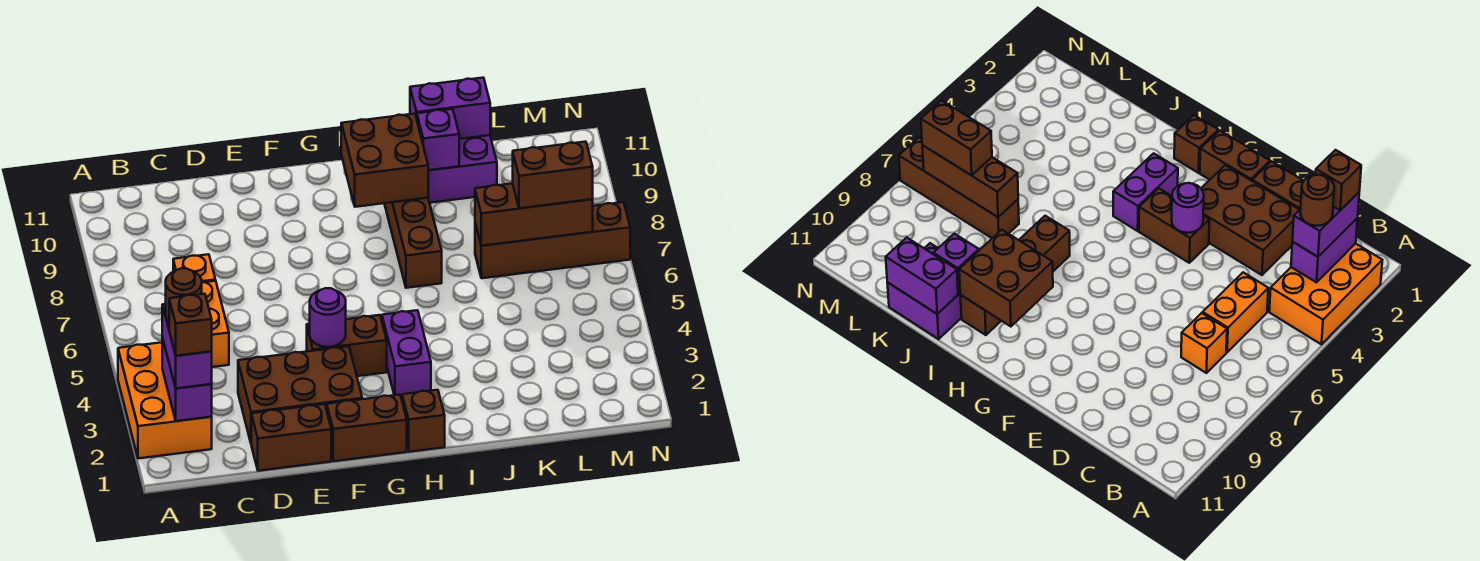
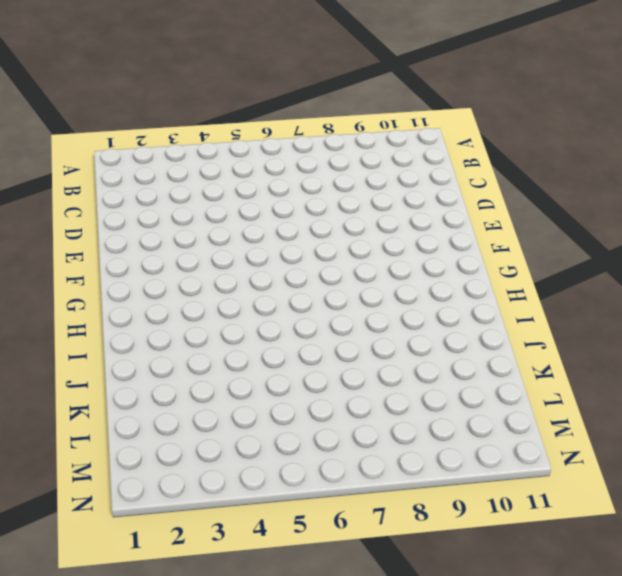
none -> orange brick A2:B4 level 1
none -> orange brick C5:C6 level 1
none -> orange brick C7 level 1

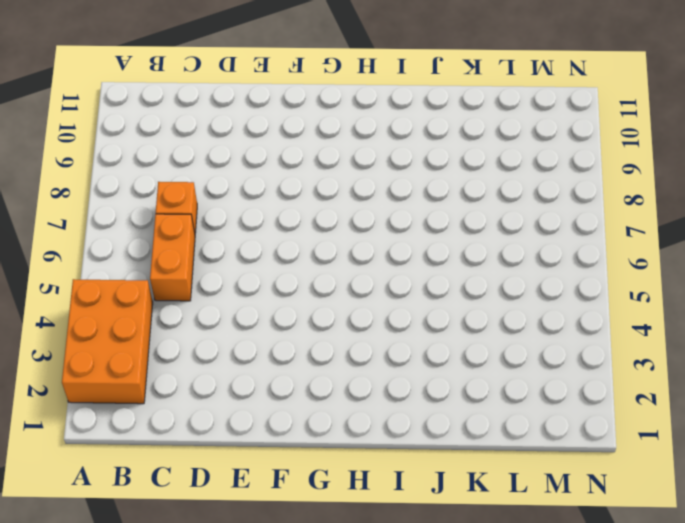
none -> brown brick D1:E1 level 1
none -> brown brick D2:F3 level 1
none -> brown brick F1:G1 level 1

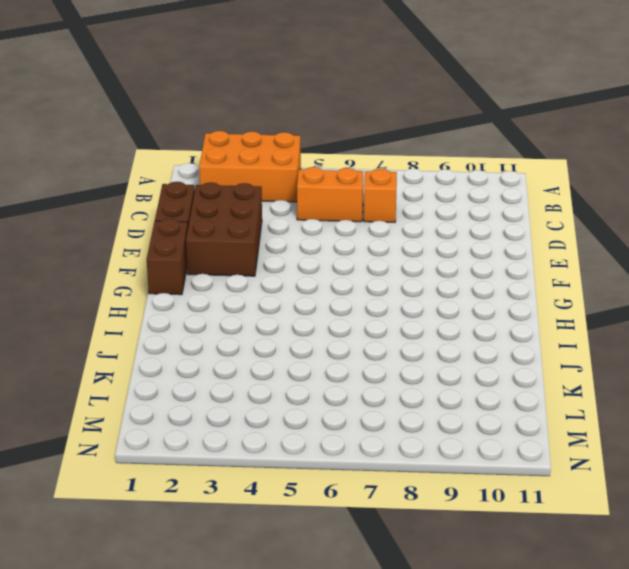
none -> brown brick F4:G4 level 1
none -> brown brick H1 level 1
none -> purple brick H3:H4 level 1

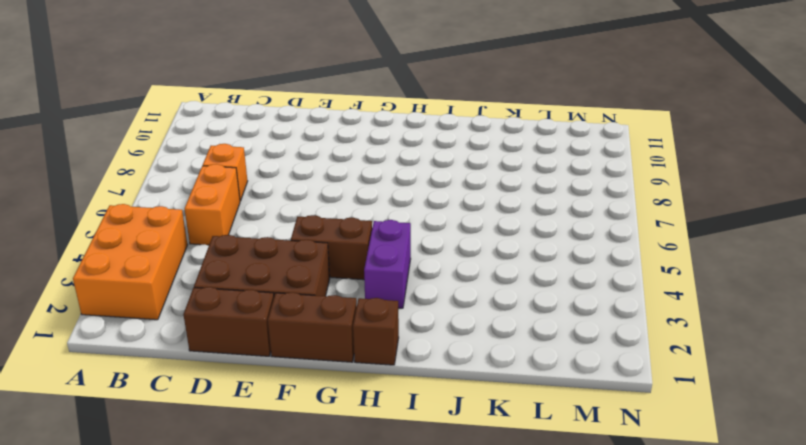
none -> brown brick I7:I10 level 1
none -> purple brick J10:K11 level 1
none -> brown brick K7:N7 level 1

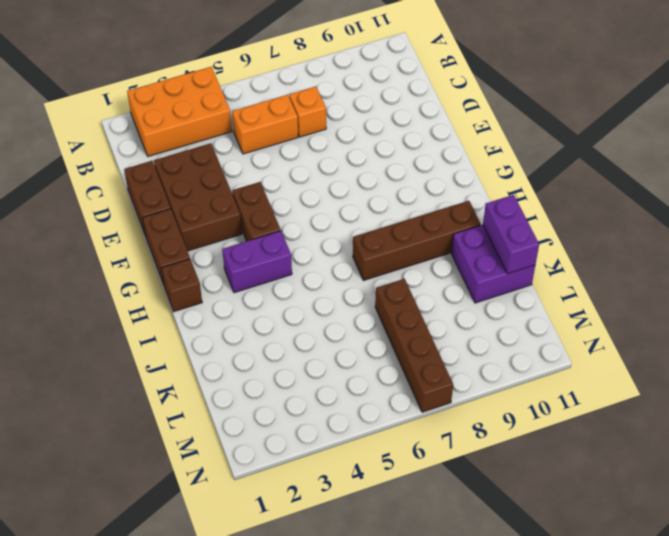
none -> purple brick B2:B3 level 2
none -> purple round brick F4 level 2
none -> brown brick H9:I10 level 2

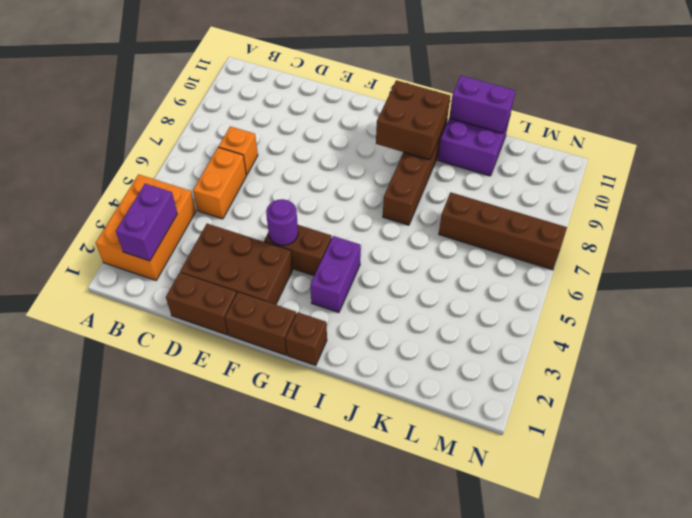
none -> purple brick J10 level 2
none -> brown brick K7:M7 level 2
none -> purple brick B2:B3 level 3

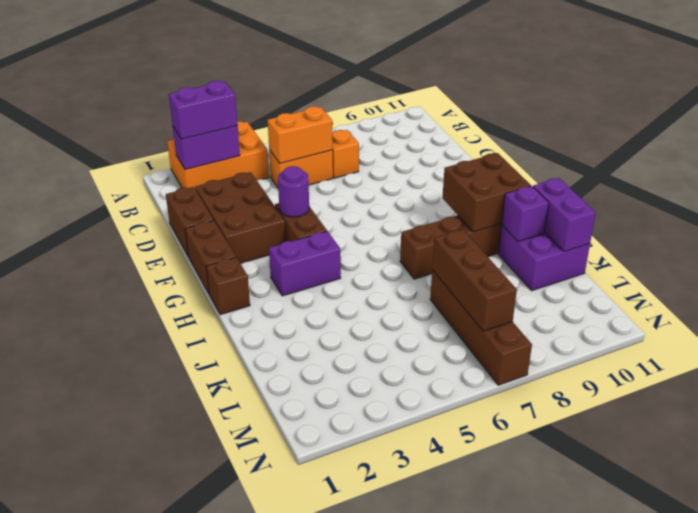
orange brick C5:C6 level 2 -> none
none -> brown brick L7:M7 level 3
none -> brown brick B2 level 4
none -> brown round brick B3 level 4

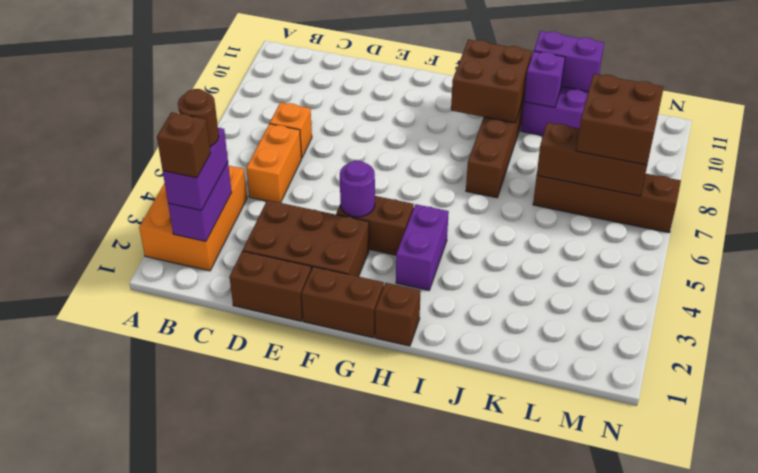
brown brick L7:M8 level 3 -> brown brick L7:M7 level 3

